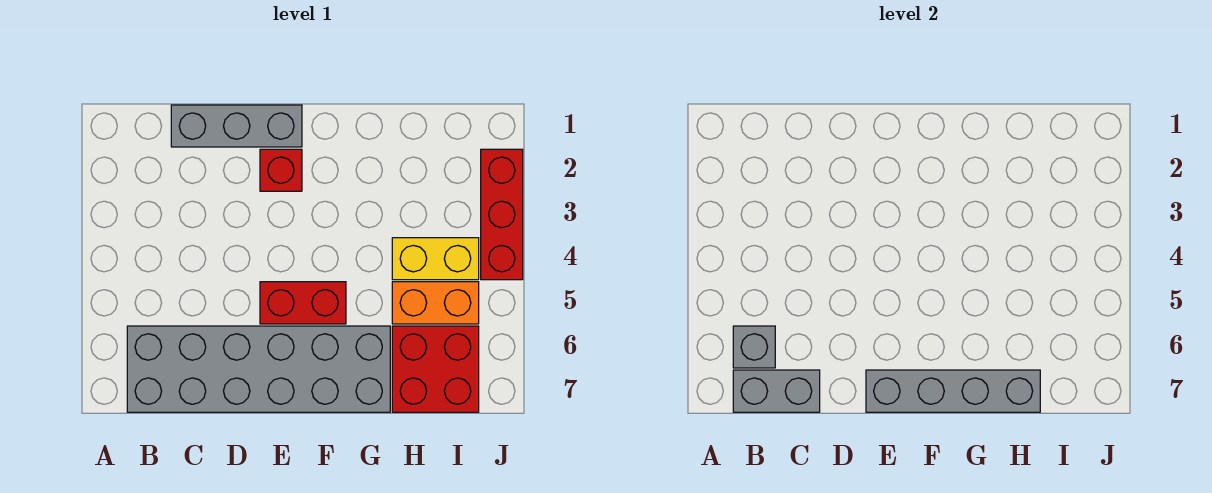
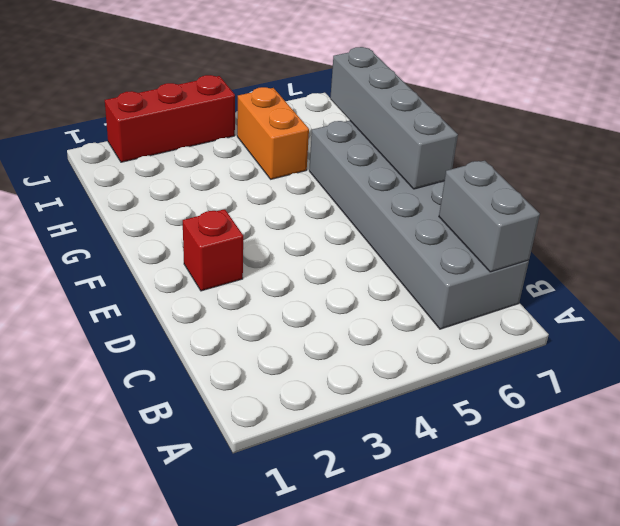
none -> grey brick C1:E1 level 1
none -> red brick E5:F5 level 1

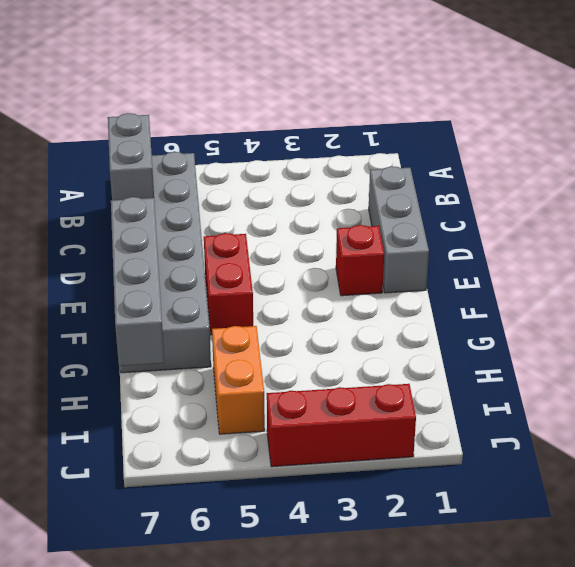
none -> yellow brick H4:I4 level 1
none -> red brick H6:I7 level 1

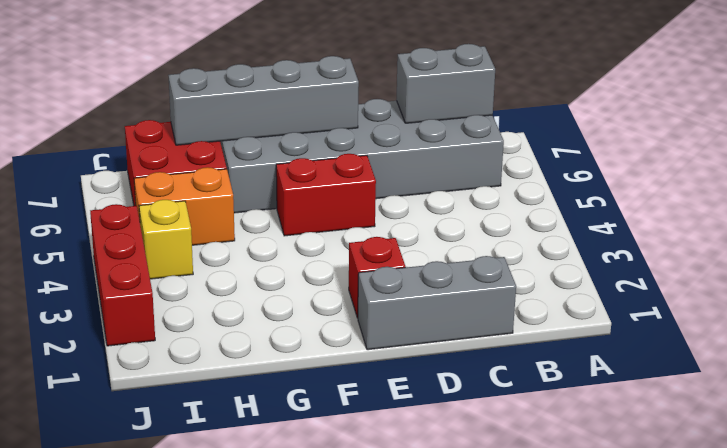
yellow brick I4 level 1 -> yellow brick H4:I4 level 1
none -> grey brick B6 level 2

